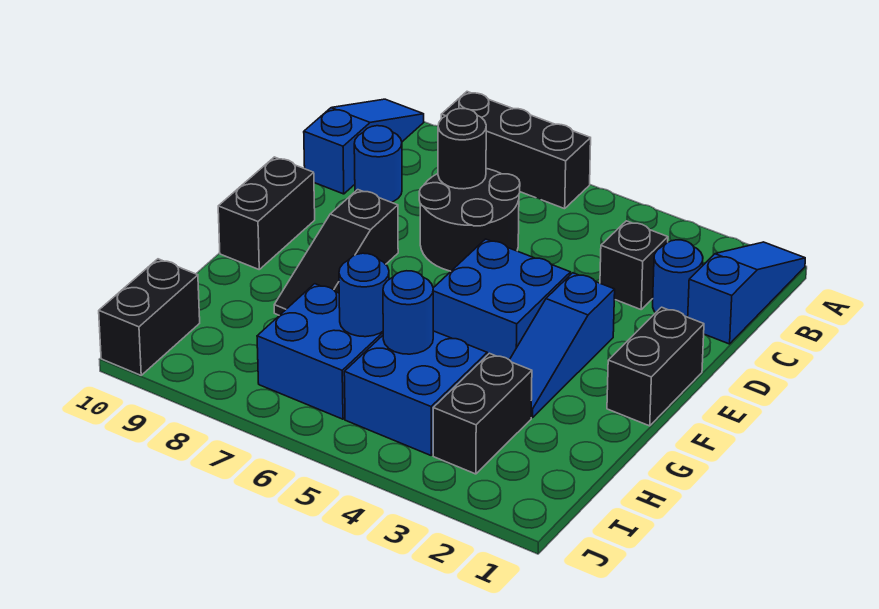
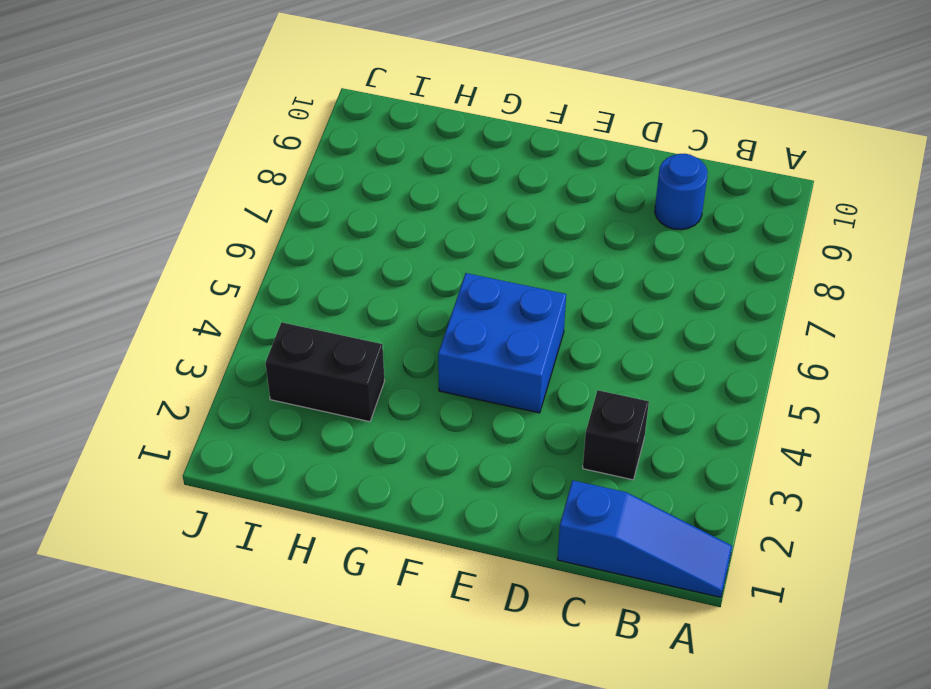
none -> black brick A6:A8 level 1
none -> blue slope A10:C10 level 1 top C
none -> blue round brick C2 level 1

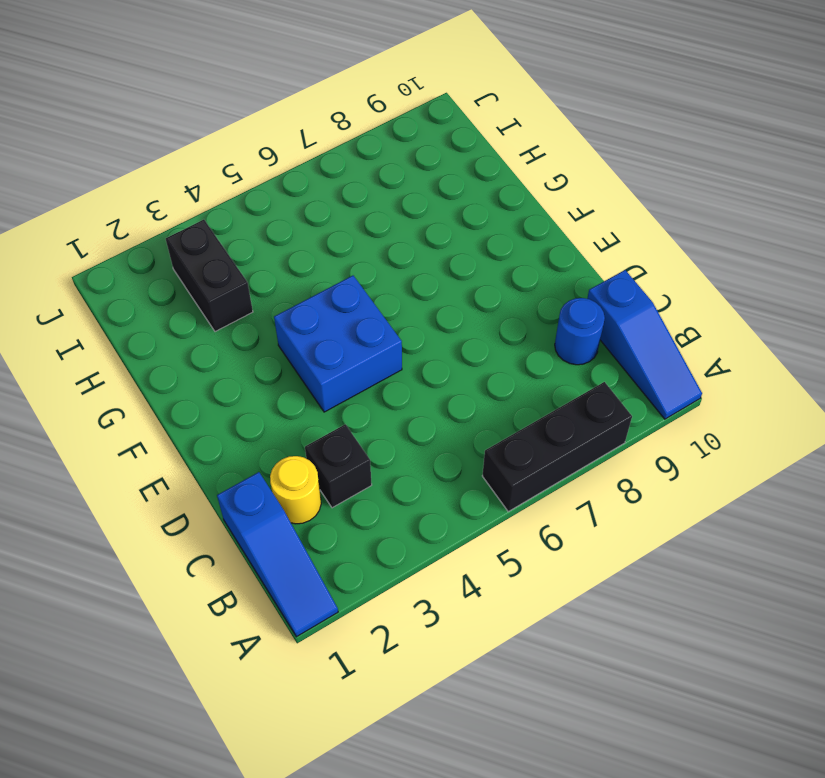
yellow round brick C2 level 1 -> blue round brick C2 level 1
none -> black round brick C6:D7 level 1
none -> black brick E1:F1 level 1
none -> blue slope E3:G3 level 1 top E

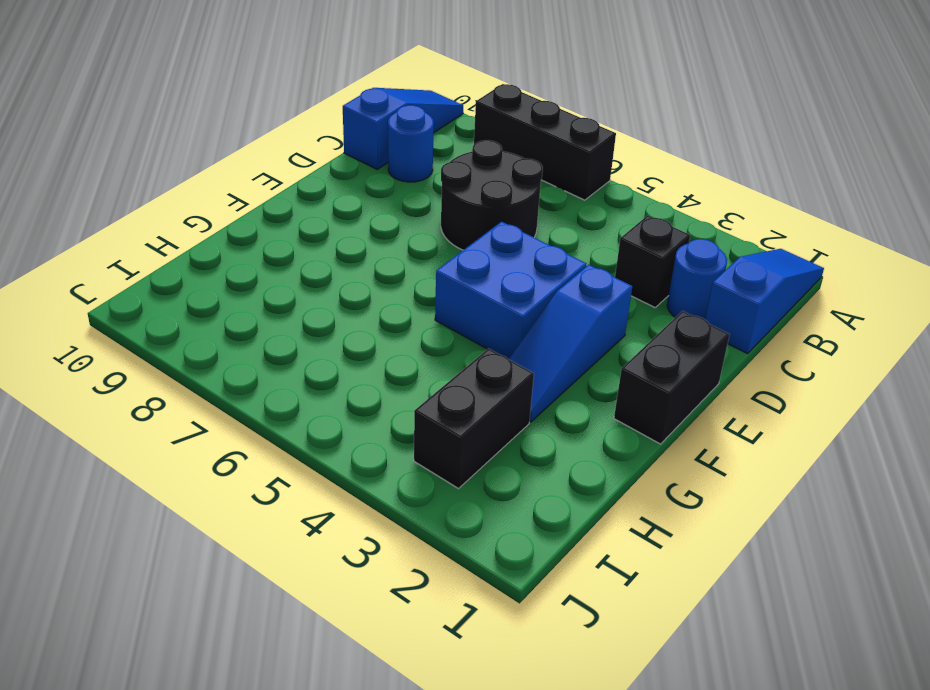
none -> black slope E8:G8 level 1 top E
none -> black brick E10:F10 level 1
none -> blue brick H4:I5 level 1

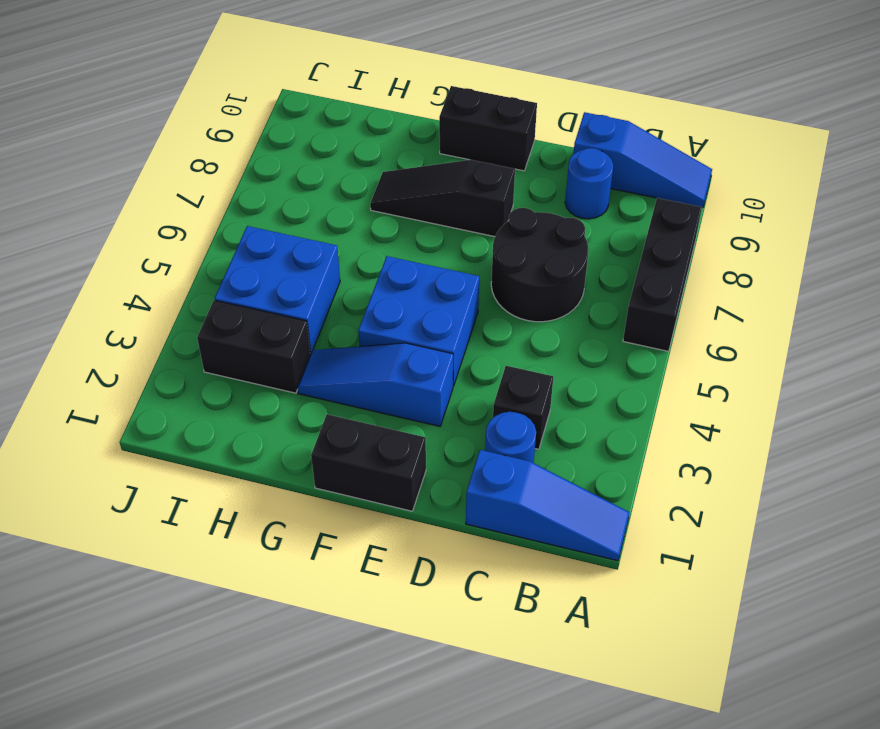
none -> blue brick H6:I7 level 1
none -> black brick I10:J10 level 1
none -> black round brick C7 level 2

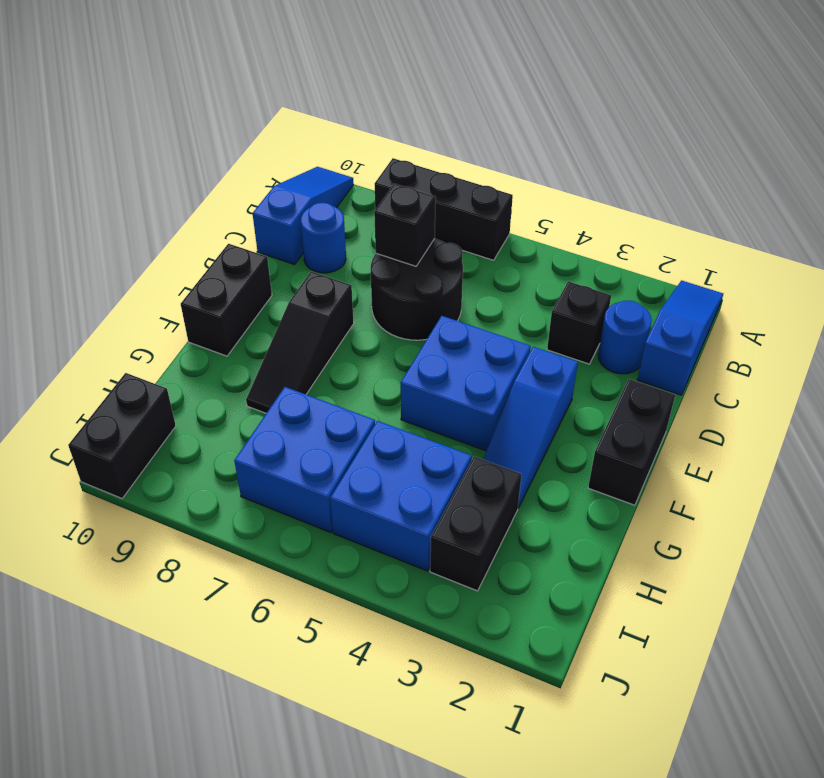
black brick C7 level 2 -> black round brick C7 level 2
none -> blue round brick H5 level 2
none -> blue round brick H6 level 2

